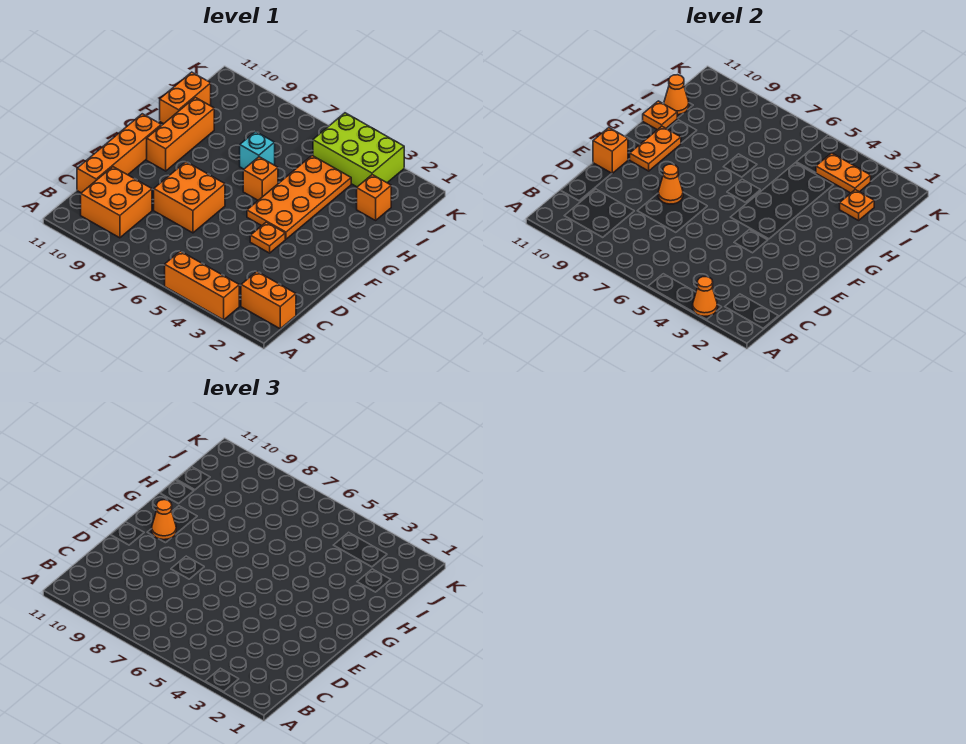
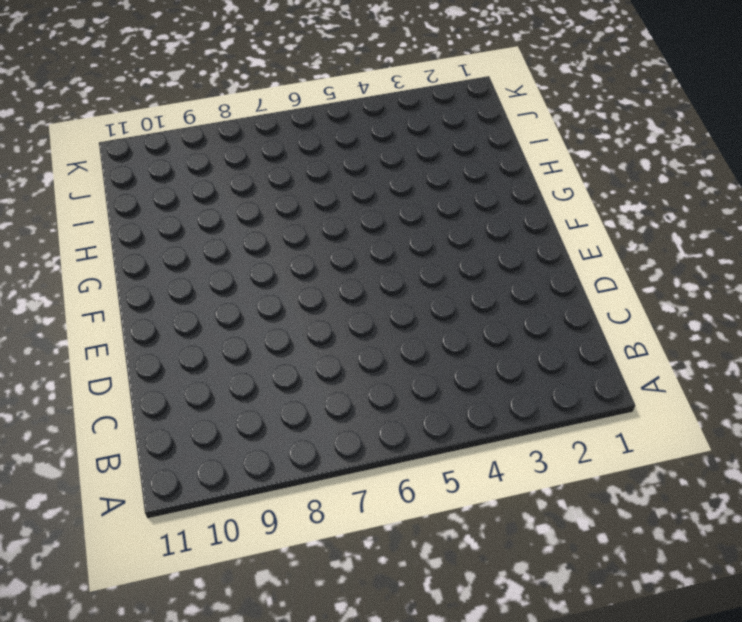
none -> orange brick A3:A5 level 1
none -> orange brick B1:B2 level 1
none -> orange brick B9:C10 level 1

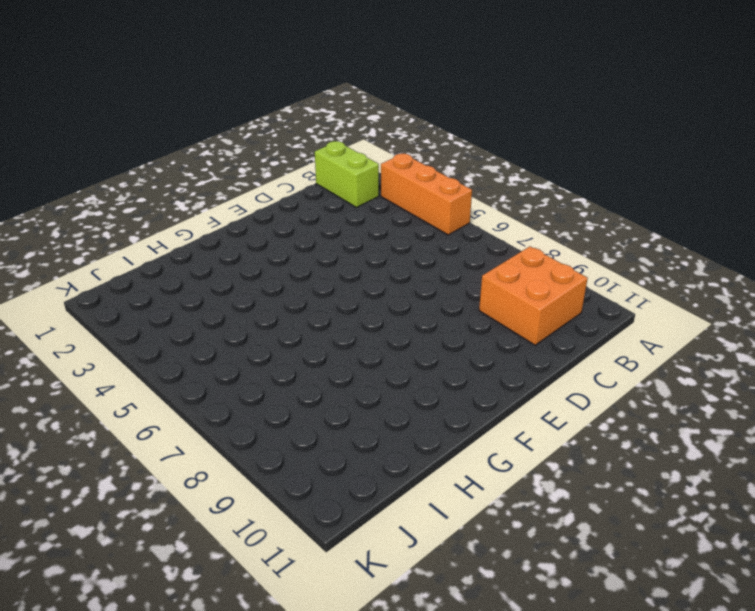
lime brick B1:B2 level 1 -> orange brick B1:B2 level 1
none -> orange brick C11:F11 level 1
none -> orange brick D7:E8 level 1
none -> orange plate E4 level 1

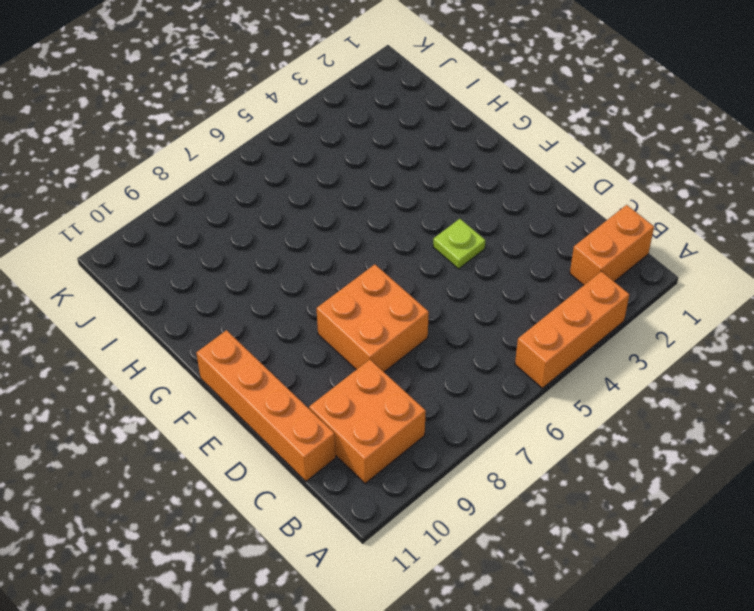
lime plate E4 level 1 -> orange plate E4 level 1
none -> orange plate F4:I5 level 1
none -> orange brick F10:H10 level 1
none -> orange brick G6 level 1

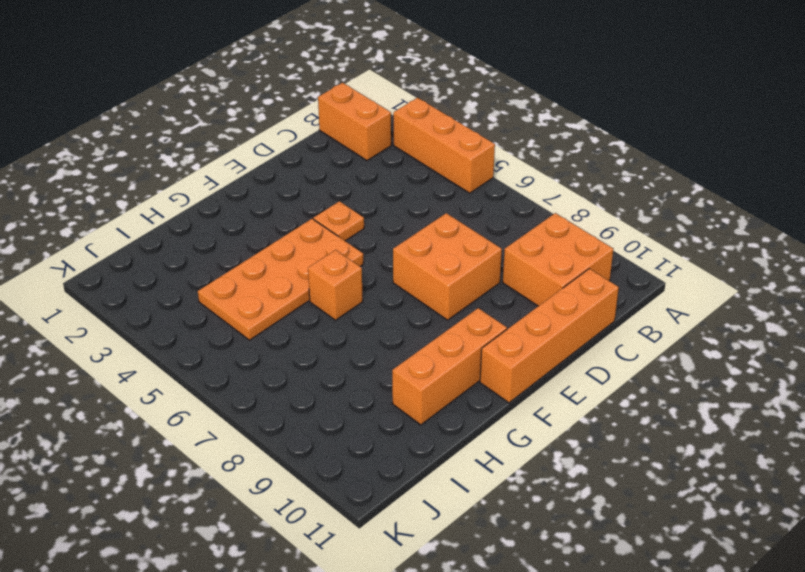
none -> cyan brick H7 level 1
none -> orange brick H11:I11 level 1
none -> orange brick I2 level 1

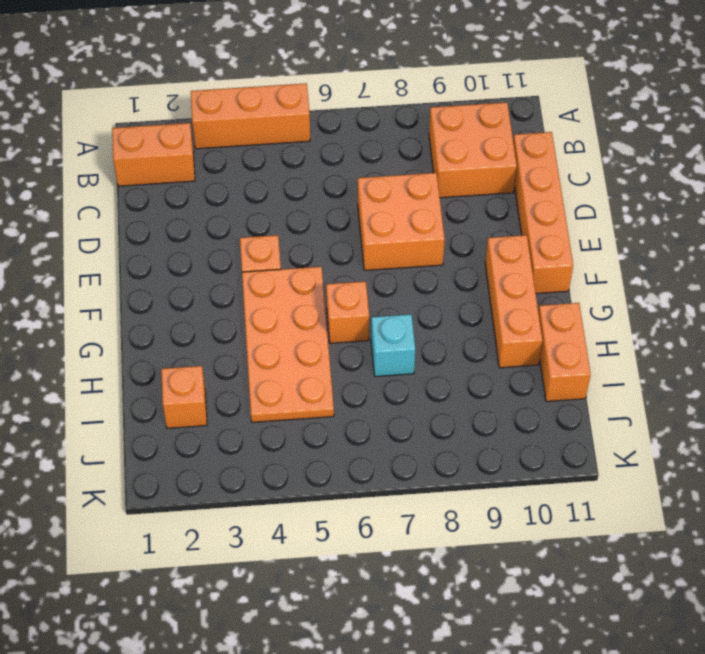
none -> lime brick J3:K5 level 1
none -> orange cone A3 level 2
none -> orange cone E8 level 2

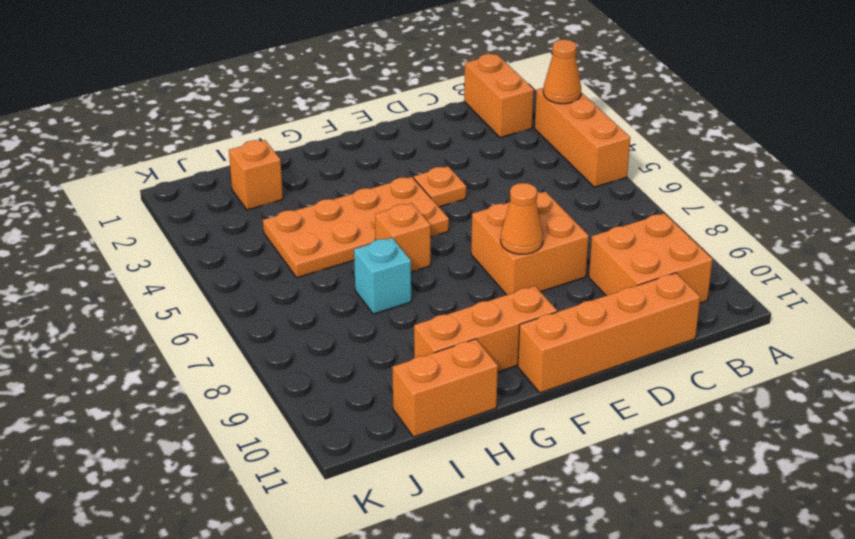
none -> lime brick J3:K5 level 1
none -> orange brick E11 level 2
none -> orange plate F10:G10 level 2

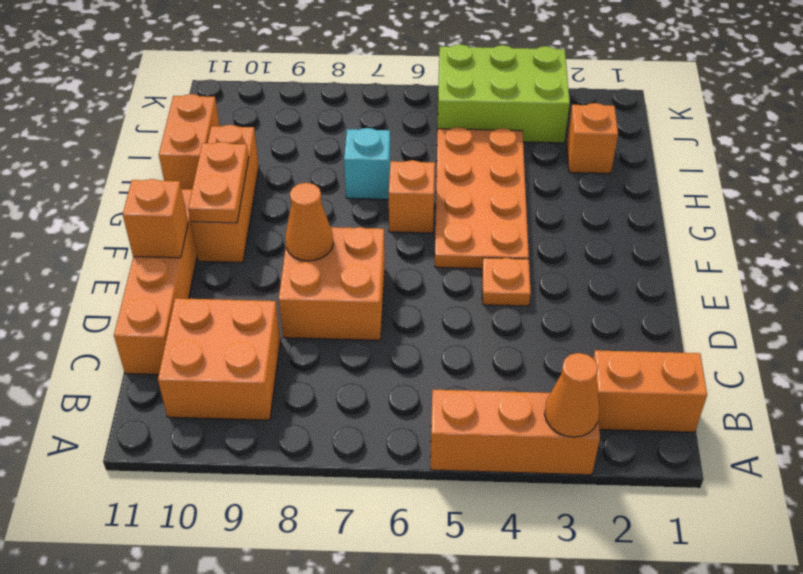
none -> orange plate H11 level 2
none -> orange plate I2 level 2
none -> orange cone I11 level 2

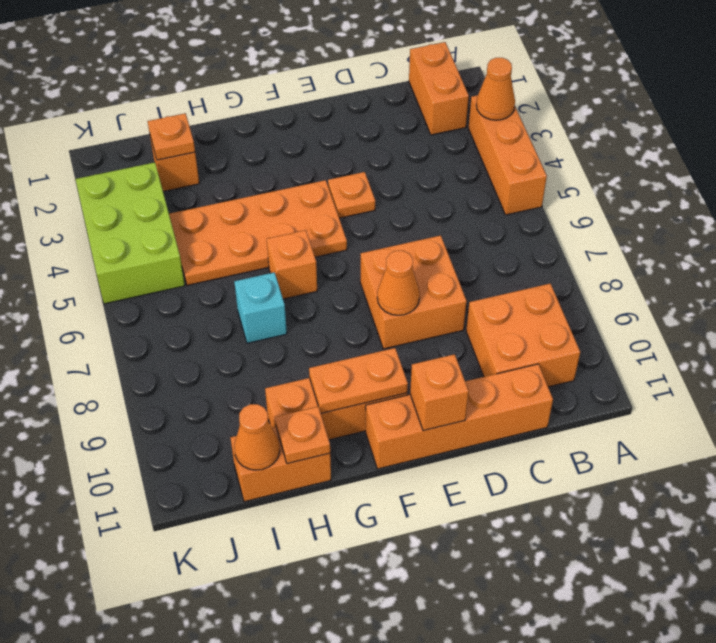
none -> orange plate J3:J4 level 2
none -> orange cone F10 level 3

